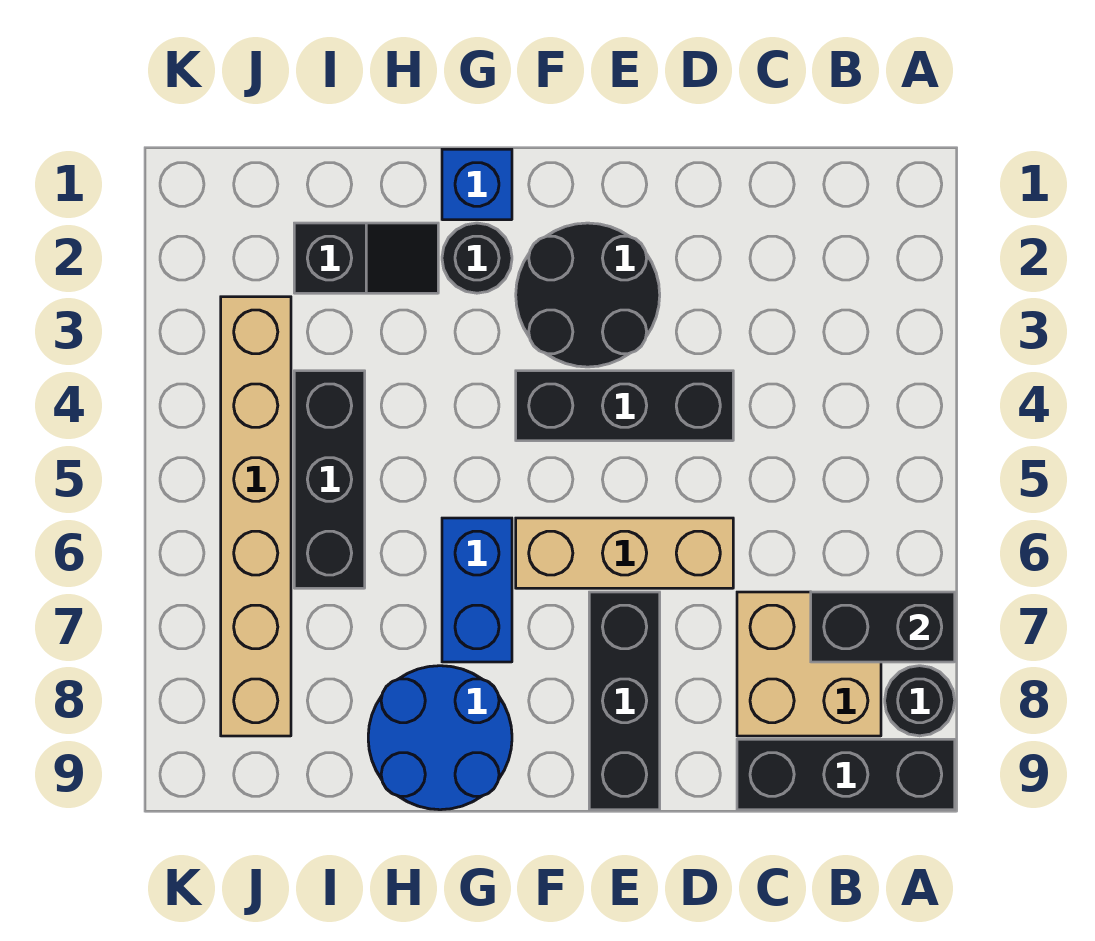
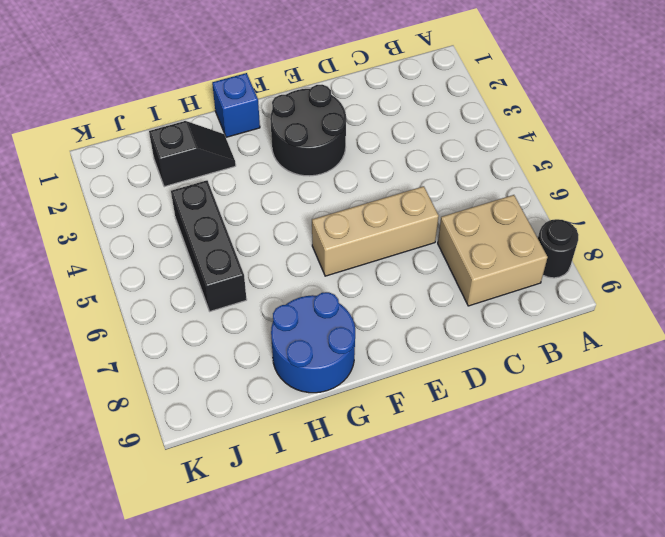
none -> black brick A9:C9 level 1
none -> black brick D4:F4 level 1
none -> black brick E7:E9 level 1

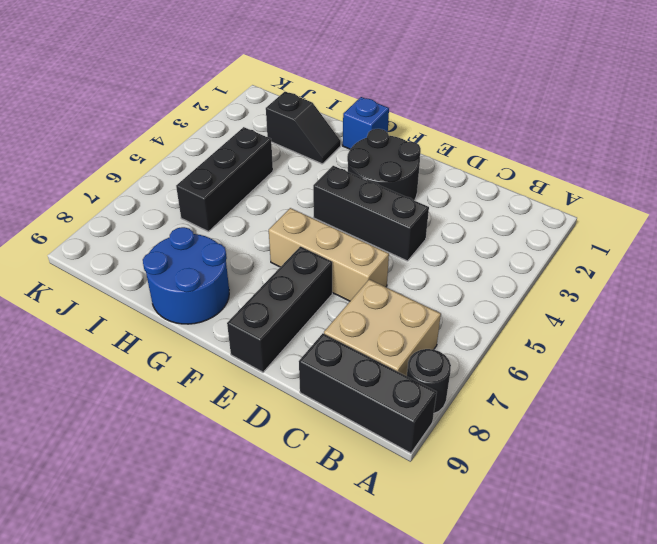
none -> black round brick G2 level 1
none -> blue brick G6:G7 level 1
none -> tan brick J3:J8 level 1

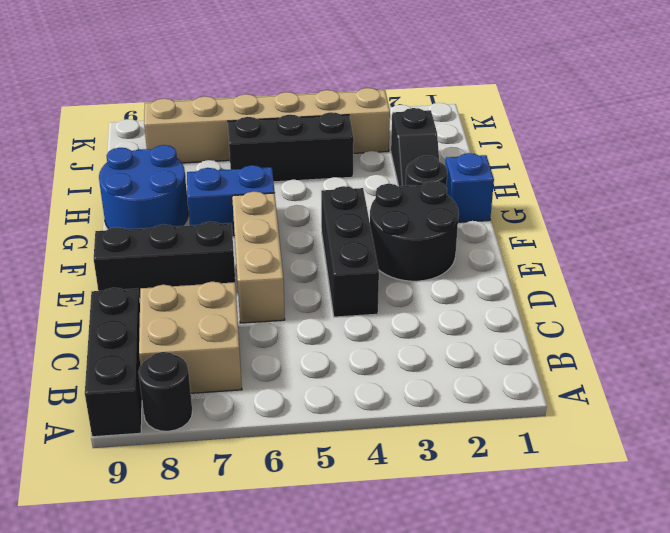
none -> black brick A7:B7 level 2

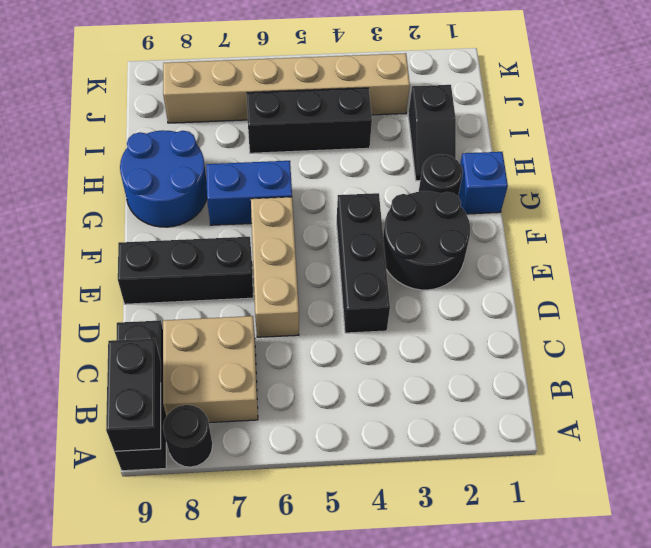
black brick A9:B9 level 2 -> black brick A7:B7 level 2

